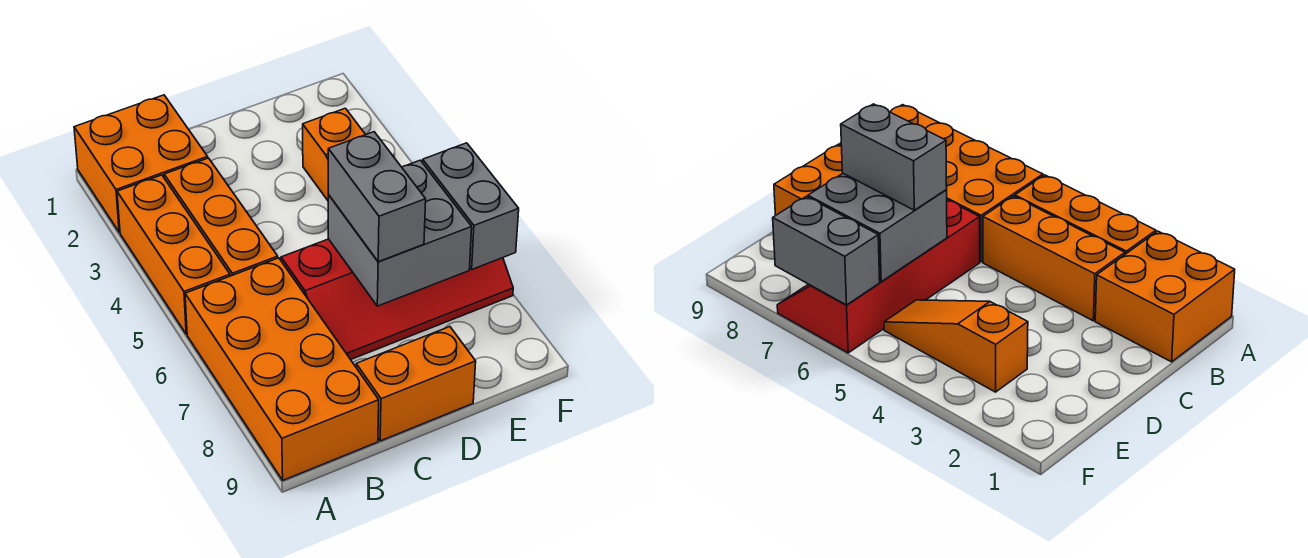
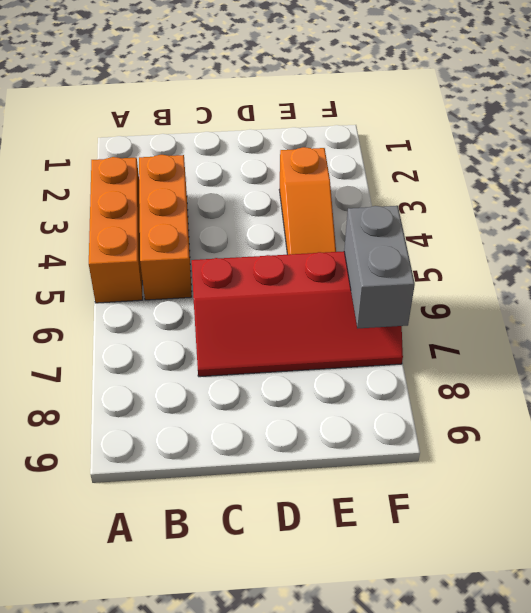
none -> orange brick A1:B2 level 1
none -> orange brick A6:B9 level 1

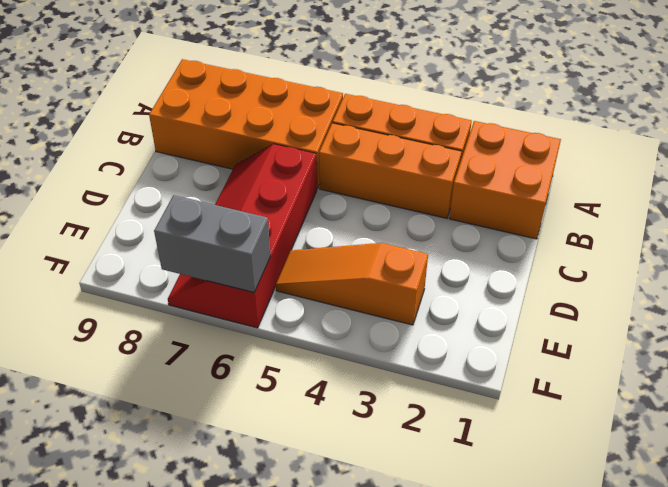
none -> orange brick C9:D9 level 1
none -> grey brick D6:E7 level 2

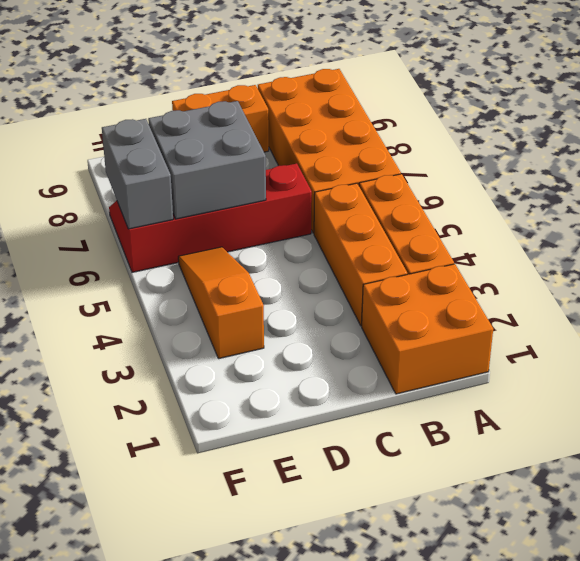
none -> grey brick D6:D7 level 3

